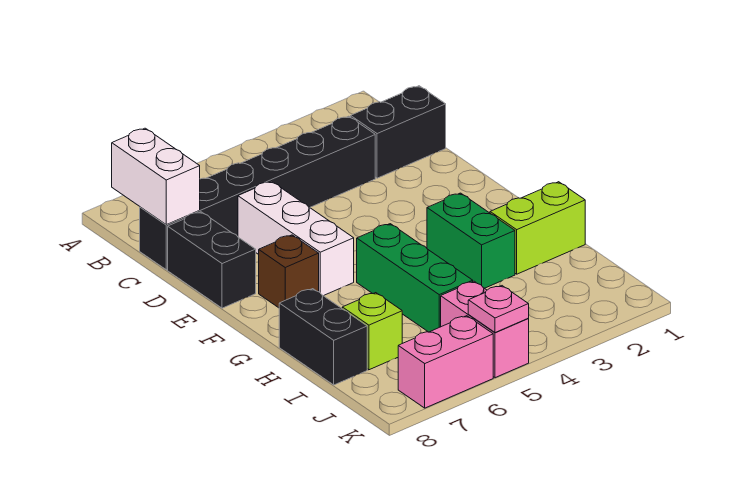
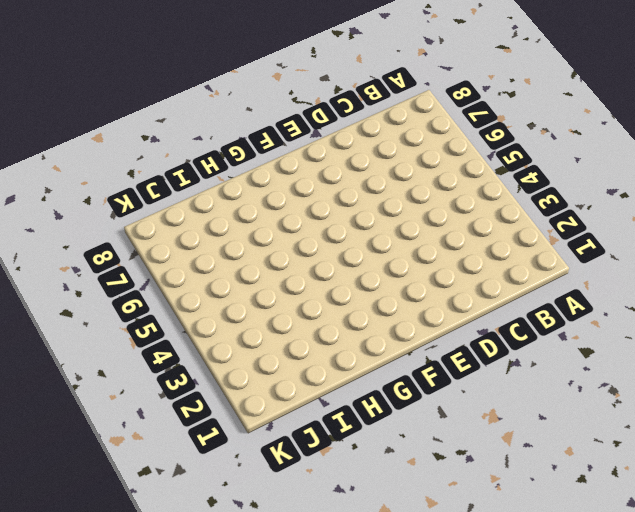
none -> black brick C1:C2 level 1
none -> black brick C3:C8 level 1
none -> white brick D6:F6 level 1

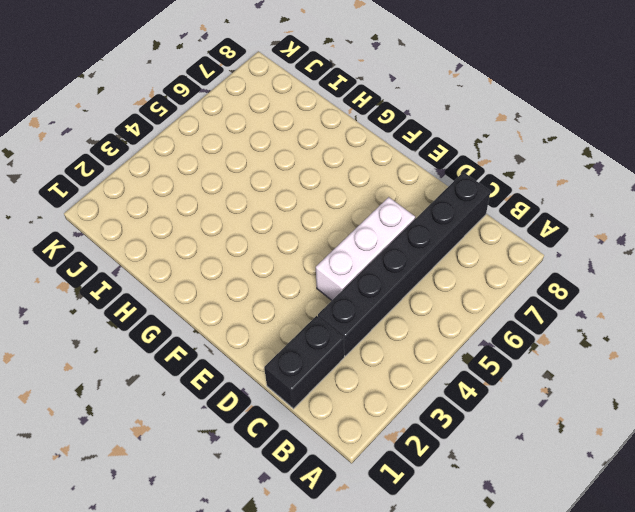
white brick D4:D6 level 1 -> white brick D6:F6 level 1
none -> black brick D8:E8 level 1
none -> brown brick F7 level 1
none -> green brick G3:H3 level 1

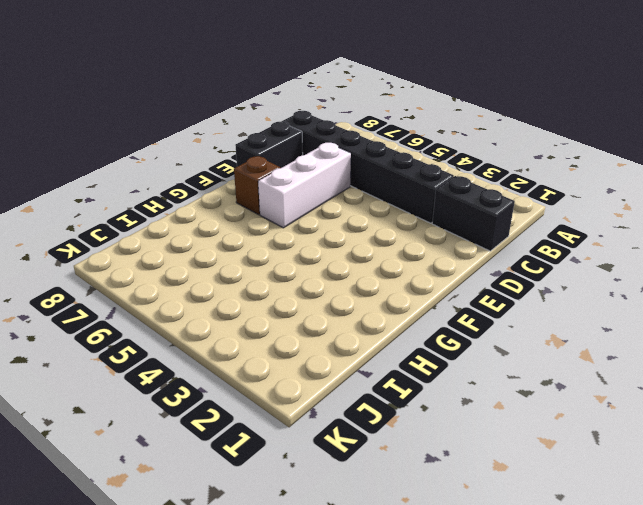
none -> green brick G3:H3 level 1
none -> green brick G5:I5 level 1
none -> lime brick H1:H2 level 1

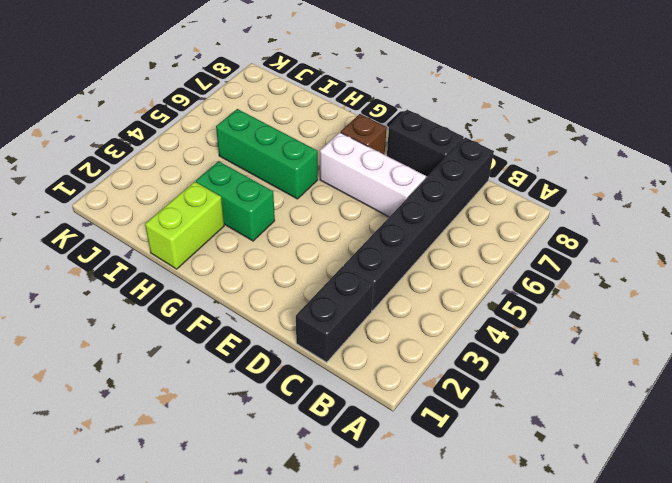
none -> black brick H8:I8 level 1
none -> lime brick I7 level 1
none -> pink brick J5:K5 level 1

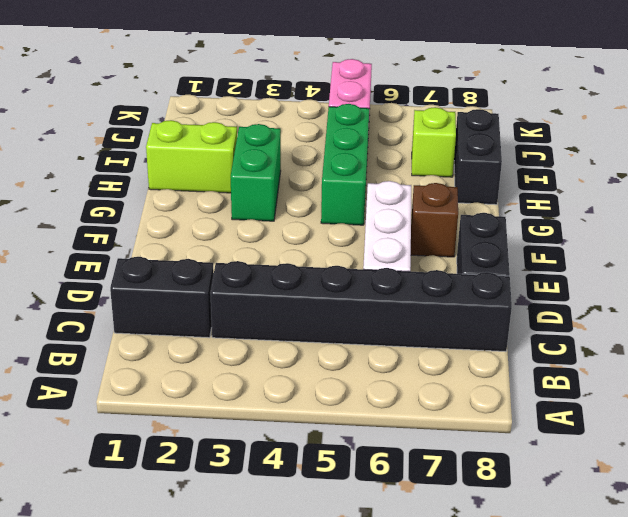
none -> pink brick K6:K7 level 1
none -> white brick B8:C8 level 2
none -> pink plate K5 level 2

